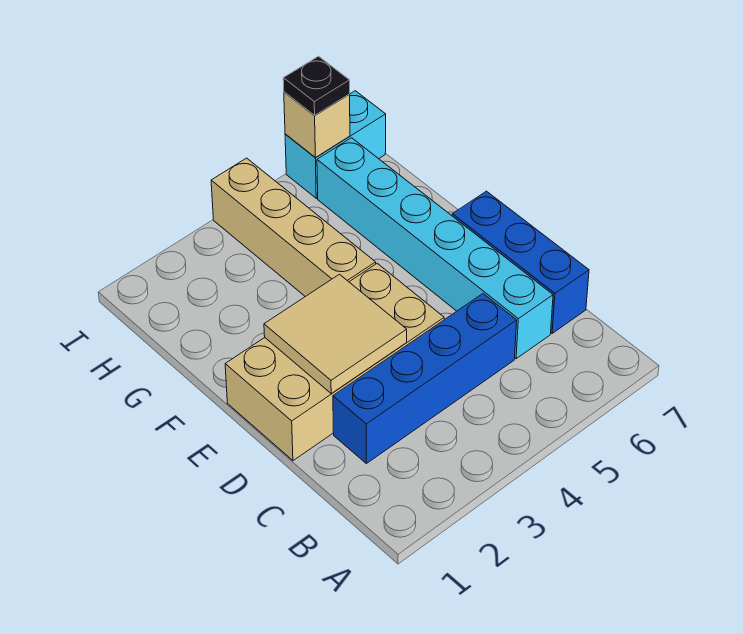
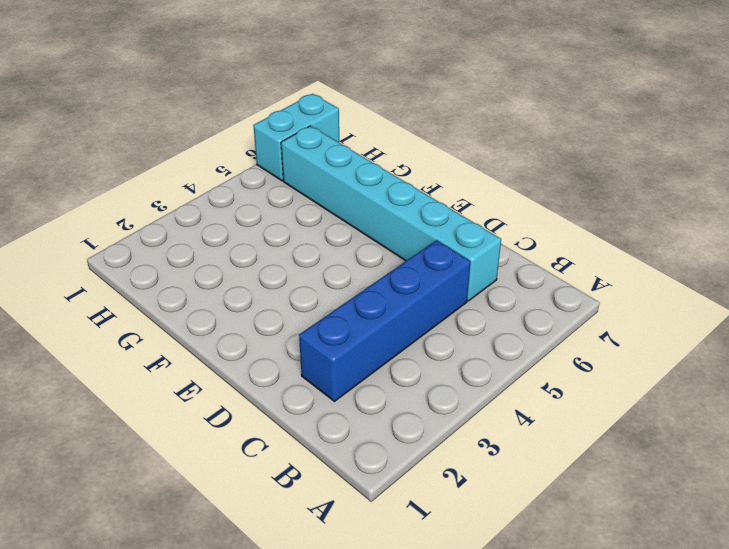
none -> blue brick C7:E7 level 1
none -> tan brick D1:E4 level 1

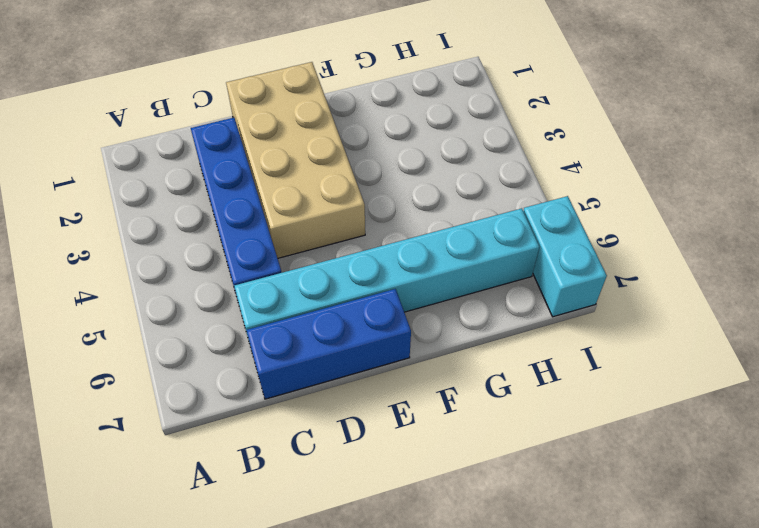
none -> tan brick F4:I4 level 1
none -> tan tile D2:E3 level 2

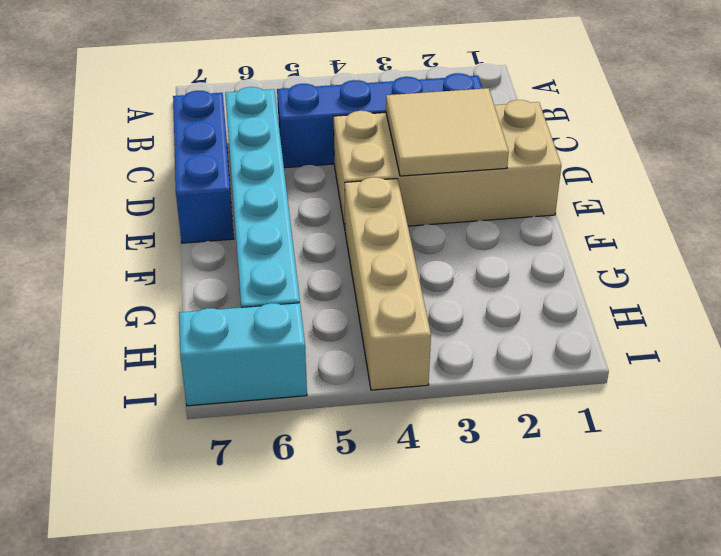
none -> tan brick I6 level 2
none -> black plate I6 level 3

